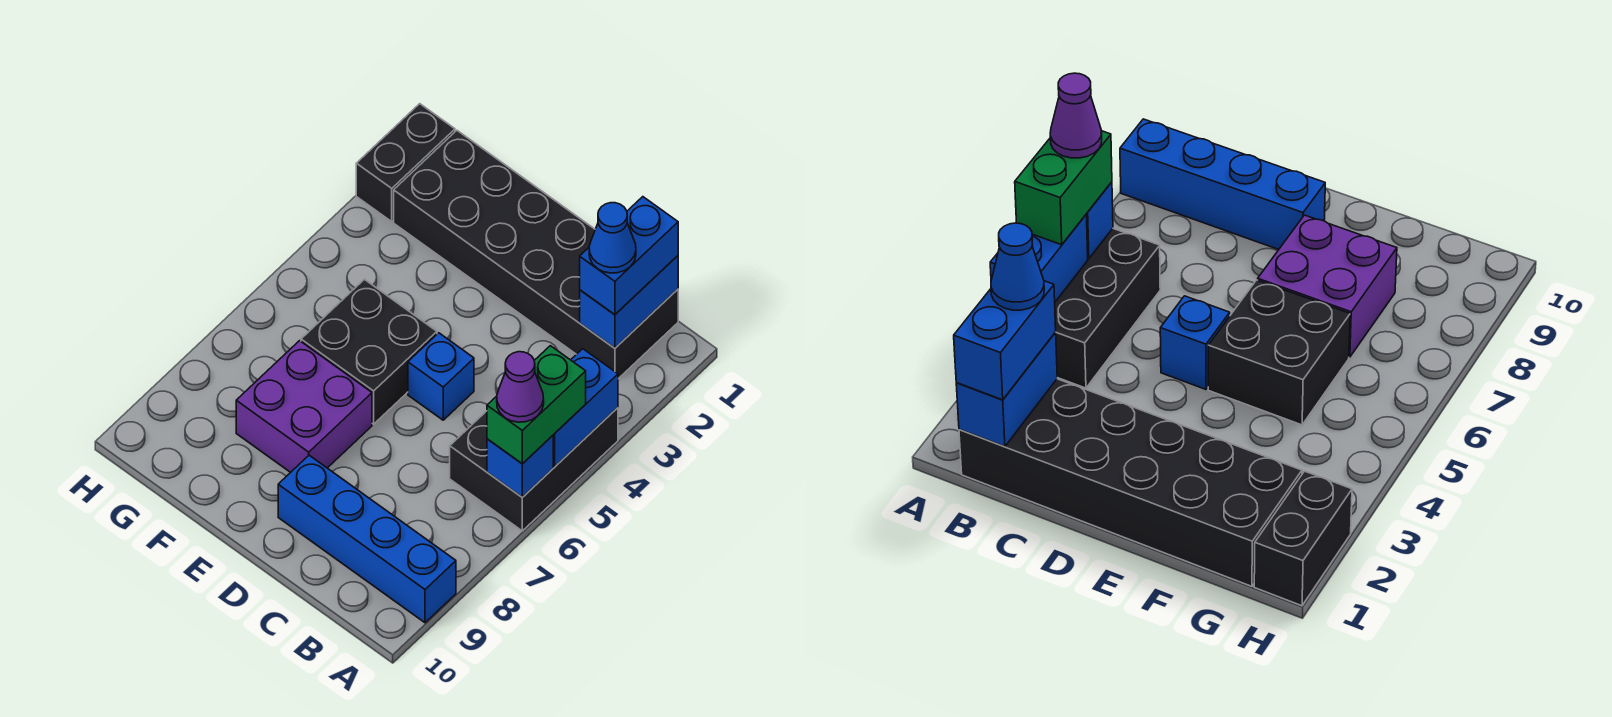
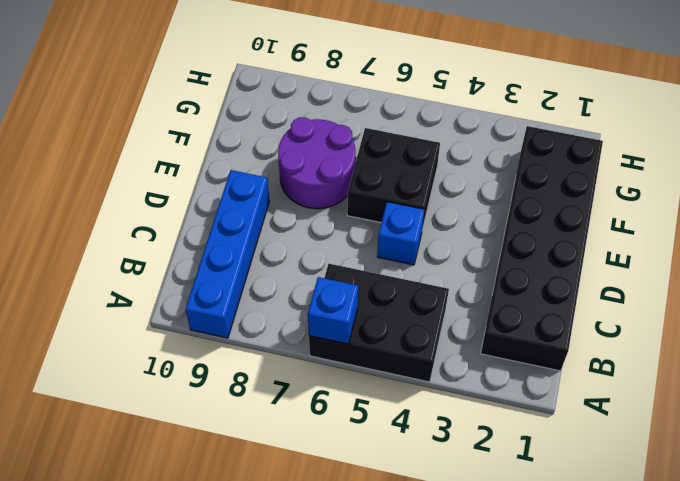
purple round brick E7:F8 level 1 -> purple brick E7:F8 level 1
none -> black brick H1:H2 level 1
none -> blue brick A4:A5 level 2
none -> blue brick B1:B2 level 2

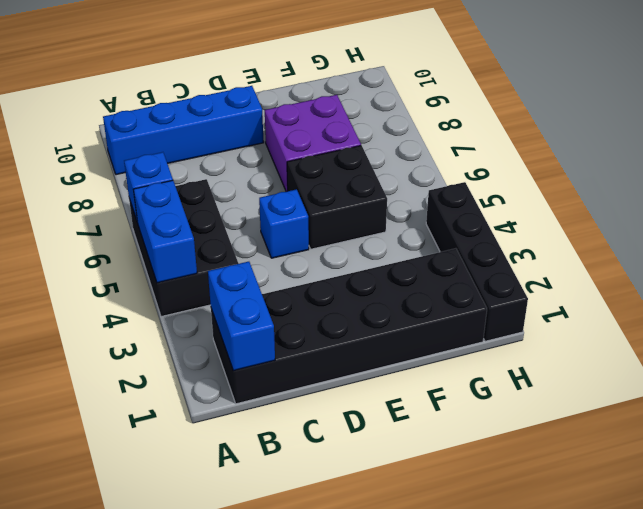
black brick H1:H4 level 1 -> black brick H1:H2 level 1
none -> green brick A5:A6 level 3
none -> blue brick B1:B2 level 3
none -> purple cone A6 level 4

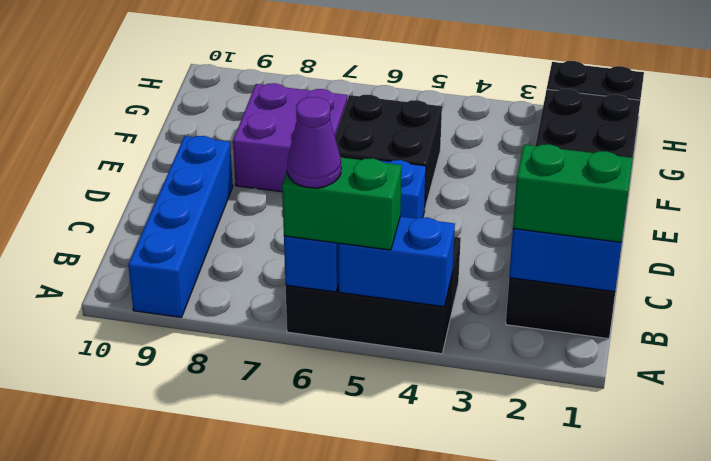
green brick B1:B2 level 3 -> blue brick B1:B2 level 3
none -> blue cone B2 level 4

